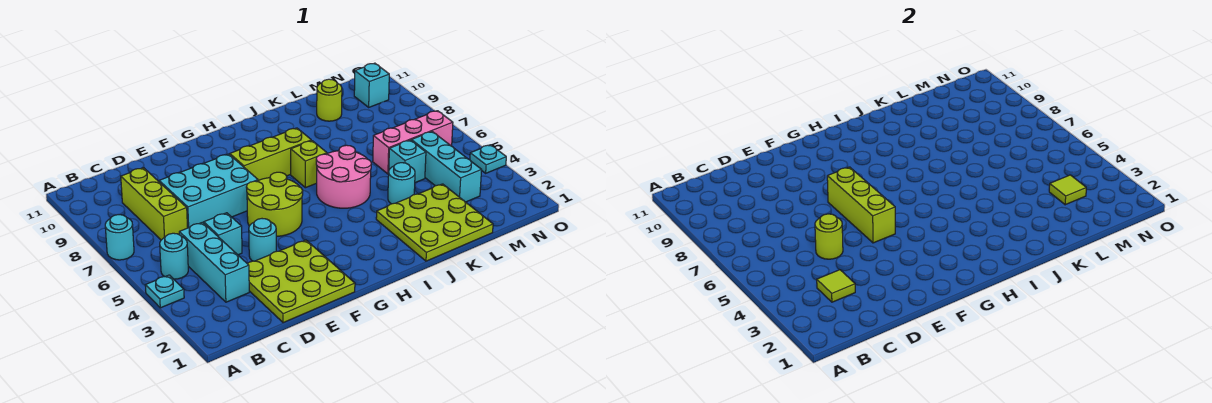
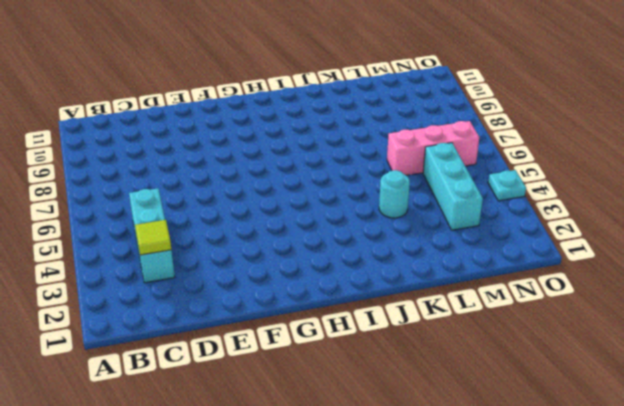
none -> cyan plate A4 level 1
none -> cyan round brick A7 level 1
none -> cyan round brick B5 level 1

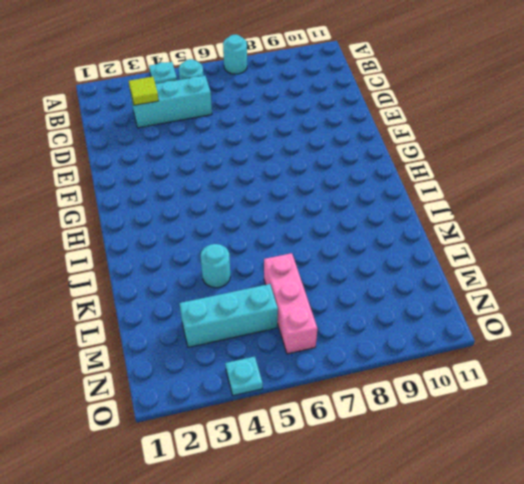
none -> lime brick C7:C9 level 1
none -> lime plate D1:F3 level 1
none -> cyan brick D5 level 1

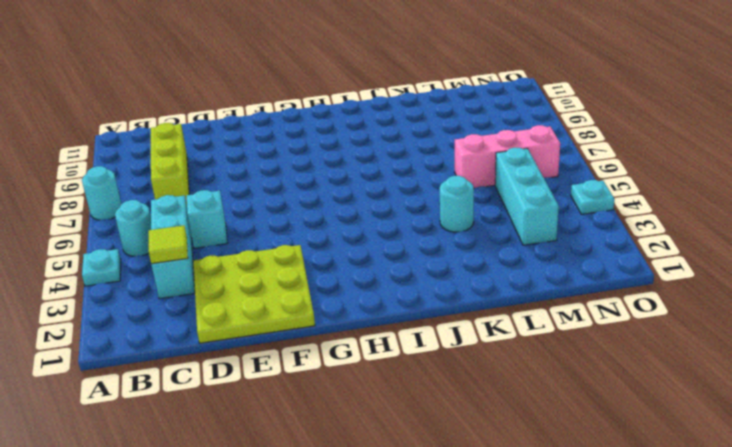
none -> cyan brick D7:F8 level 1
none -> cyan round brick E4 level 1
none -> lime round brick F5:G6 level 1

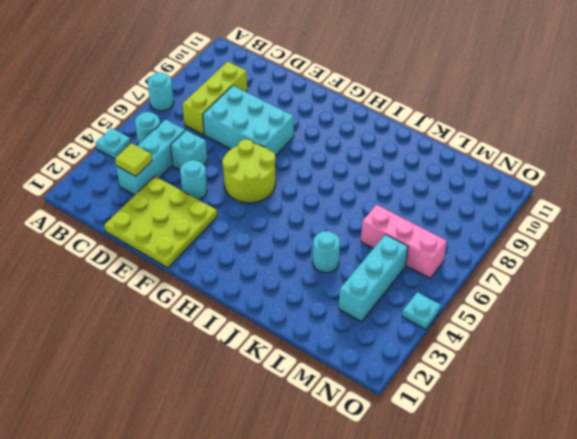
none -> lime brick G8:I8 level 1
none -> pink round brick I5:J6 level 1
none -> lime brick I7 level 1

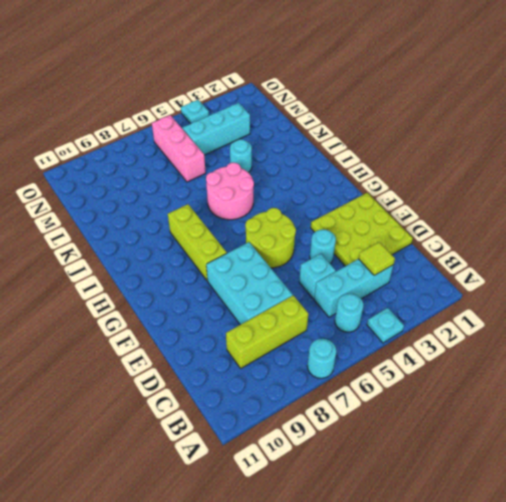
none -> lime brick I7 level 1
none -> lime plate J1:L3 level 1
none -> cyan brick L5 level 1

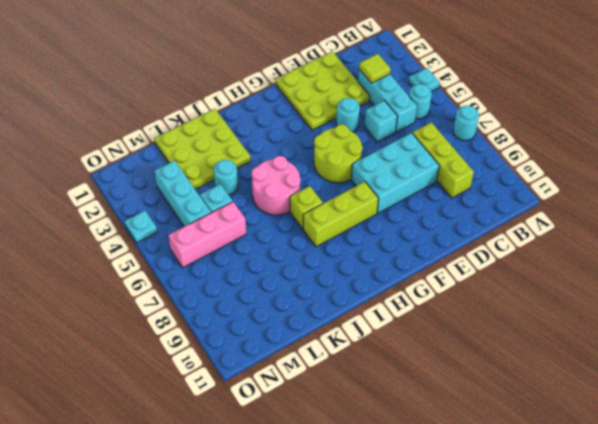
none -> lime round brick L10 level 1
none -> cyan brick N10 level 1
none -> lime round brick D5 level 2

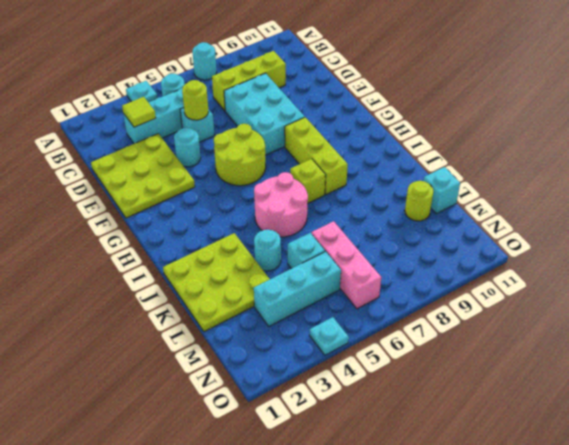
cyan brick L11 level 1 -> cyan brick N10 level 1
none -> lime brick F5:F7 level 2
none -> lime tile M3 level 2

